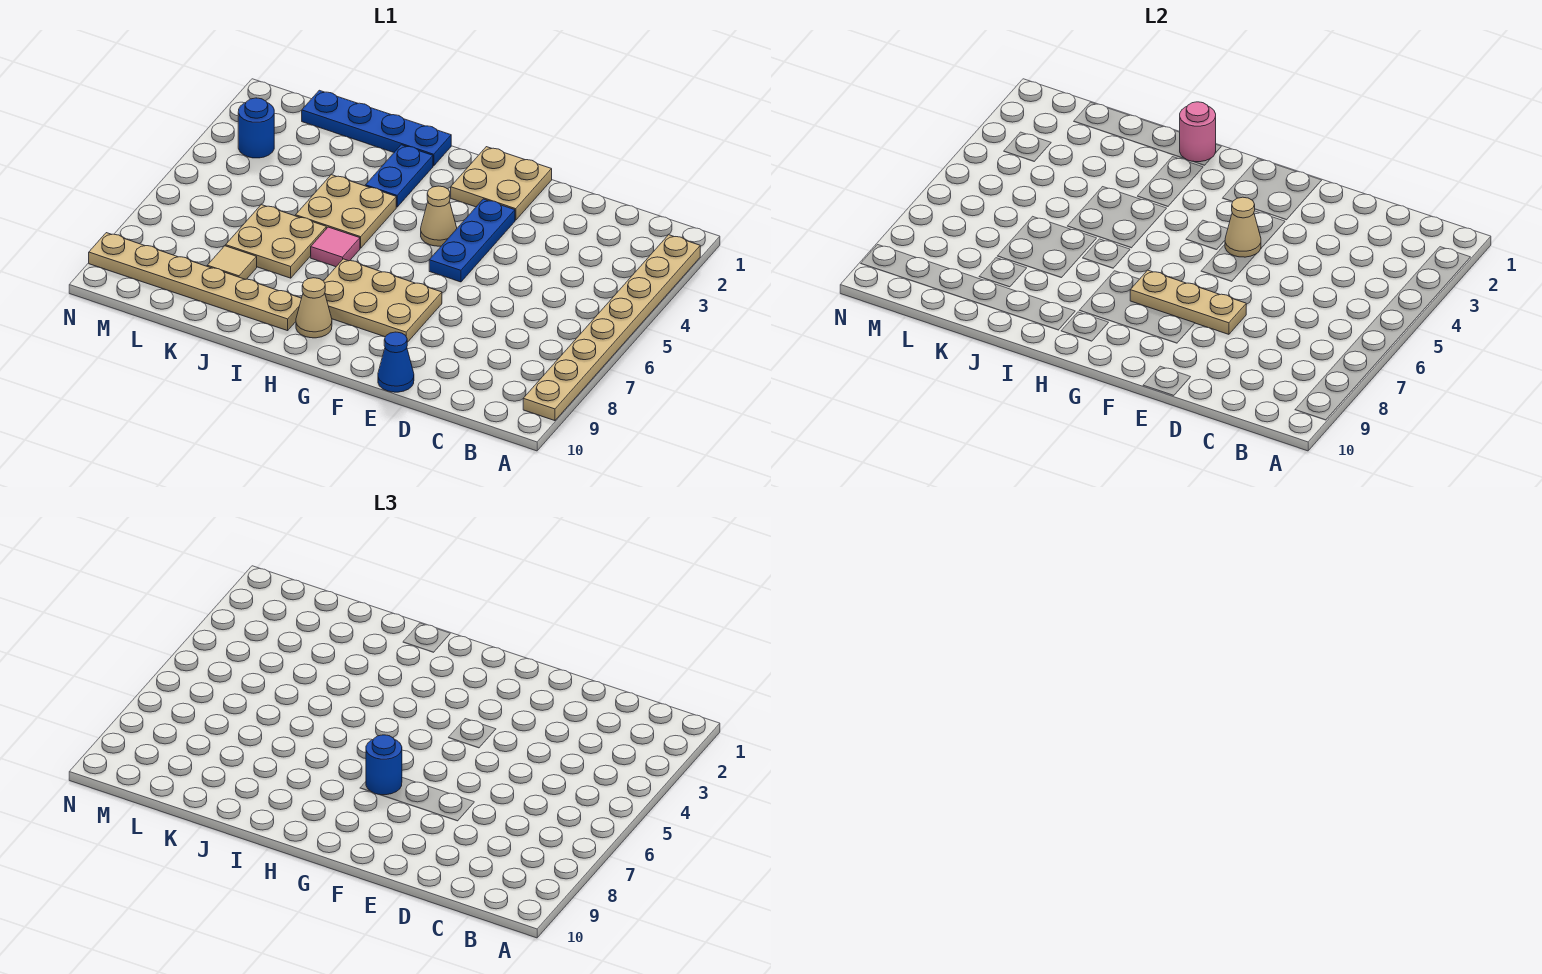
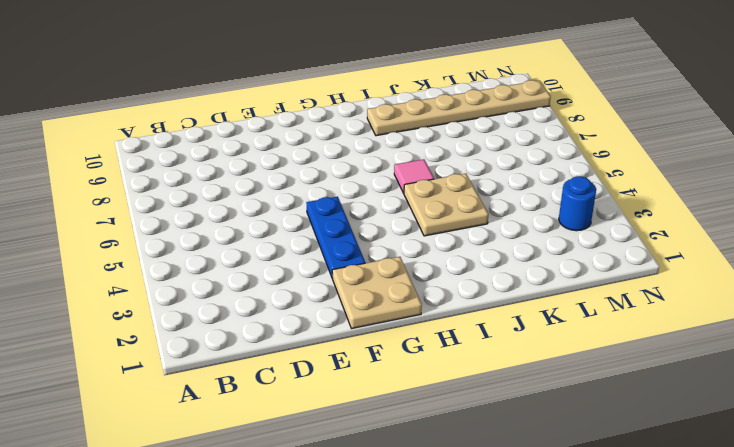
none -> tan plate A2:A9 level 1
none -> blue cone E10 level 1
none -> tan plate F7:H8 level 1

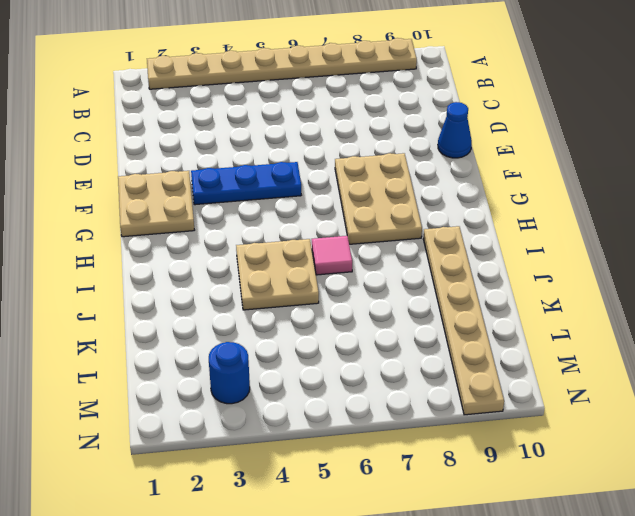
none -> tan cone G4 level 1
none -> tan cone H9 level 1
none -> blue plate I1:L1 level 1

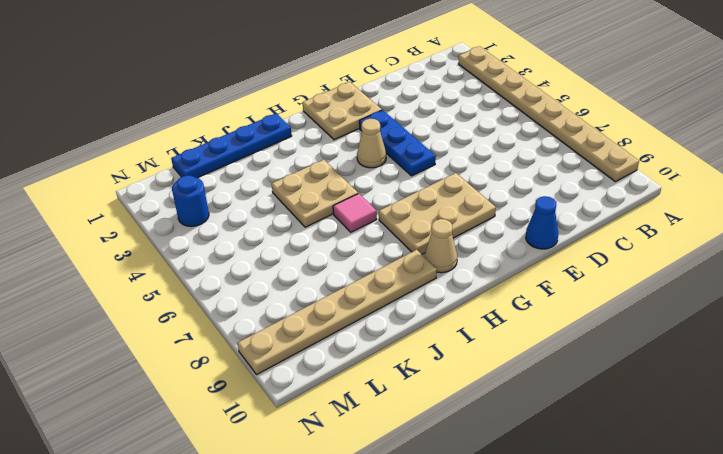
none -> blue plate I2:I3 level 1
none -> tan plate J6:K7 level 1
none -> tan tile K8 level 1

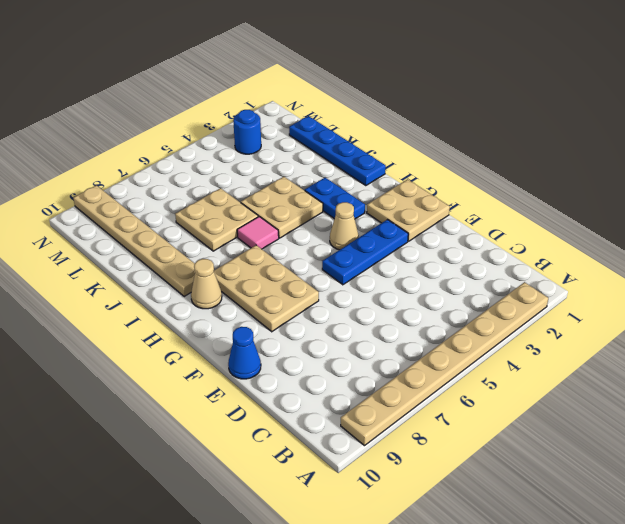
blue plate H3:I3 level 1 -> blue plate I2:I3 level 1
none -> tan tile K8 level 1
none -> tan plate E7:G7 level 2
none -> tan cone F4 level 2

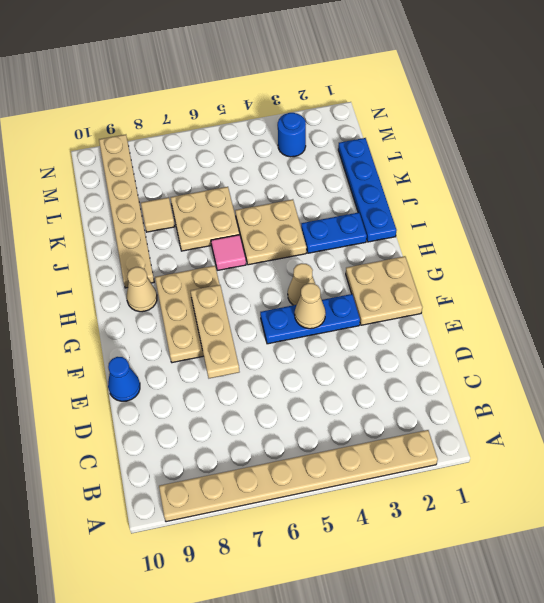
none -> pink round brick I1 level 2
none -> blue round brick G7 level 3

